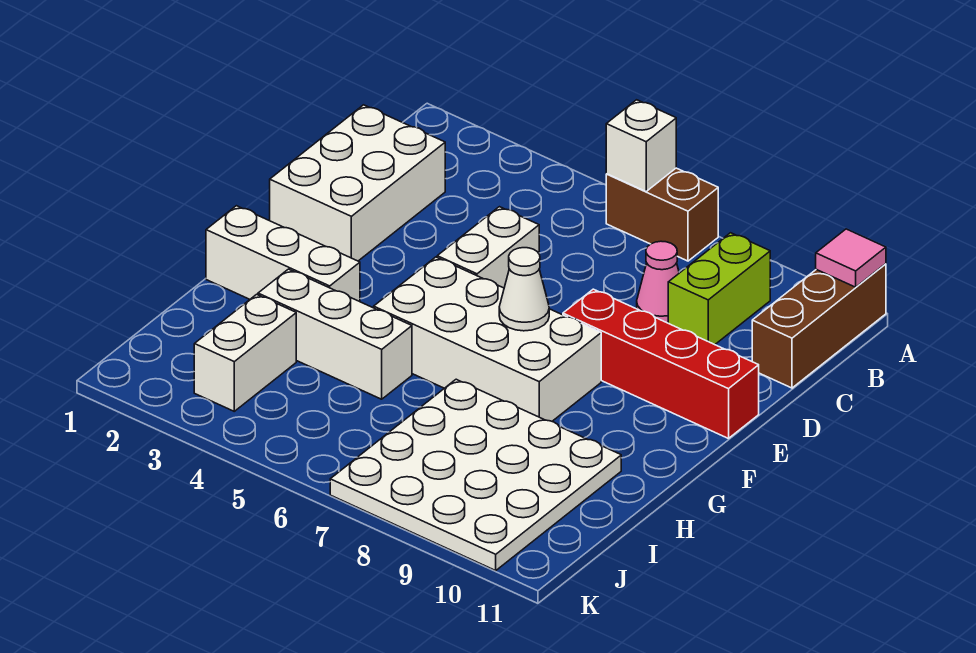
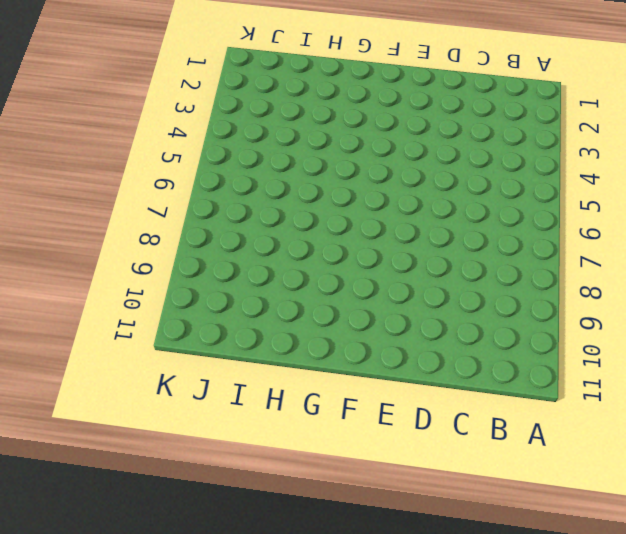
none -> brown brick A6:A7 level 1
none -> brown brick A11:C11 level 1
none -> lime brick B9:C9 level 1

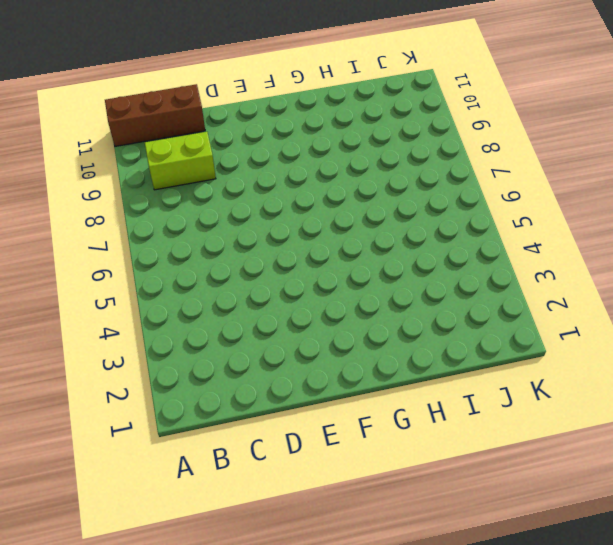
none -> brown brick A6:A7 level 1
none -> white brick C1:E2 level 1
none -> pink cone C8 level 1

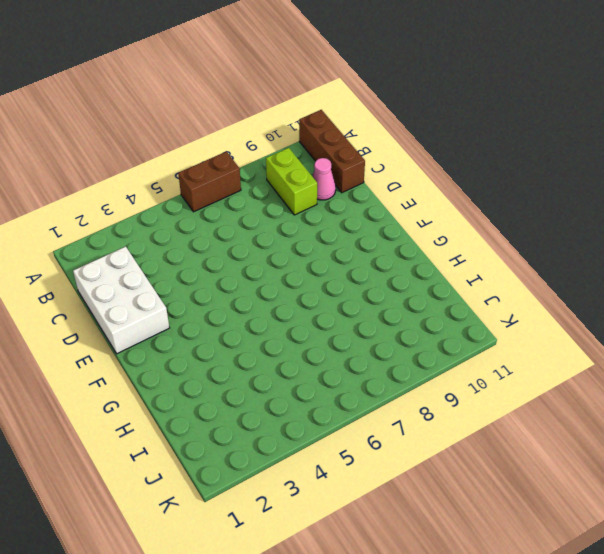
pink cone C10 level 1 -> pink cone C8 level 1
none -> white brick D5:E5 level 1
none -> red brick E8:E11 level 1
none -> white brick F5:G8 level 1

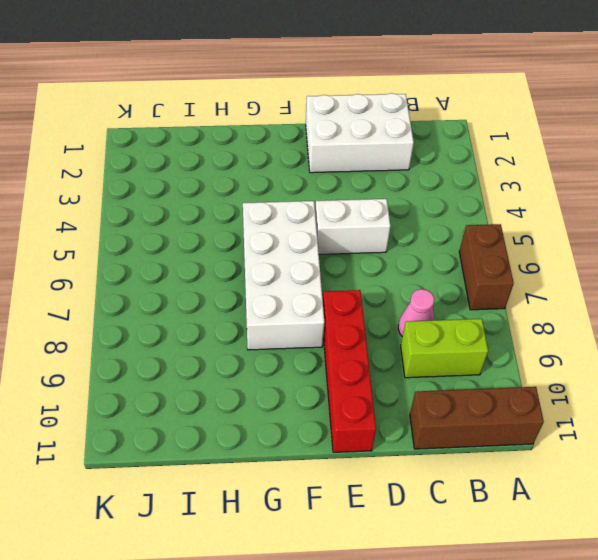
none -> white brick G1:G3 level 1
none -> white brick H3:H5 level 1
none -> white plate H7:K10 level 1

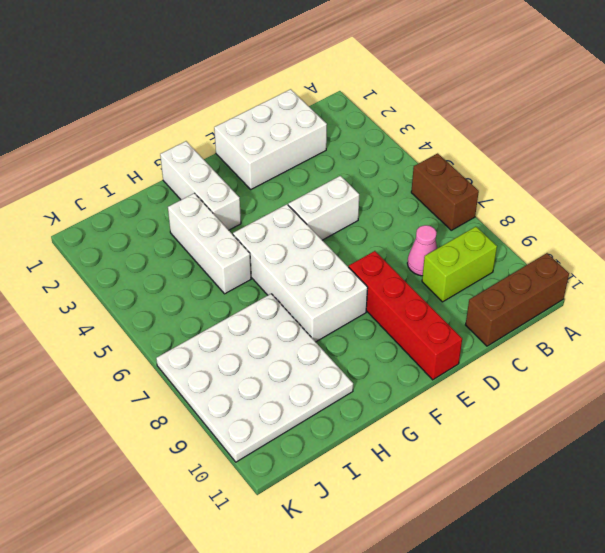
none -> white brick I3:J3 level 1
none -> white brick A6 level 2
none -> pink tile A11 level 2

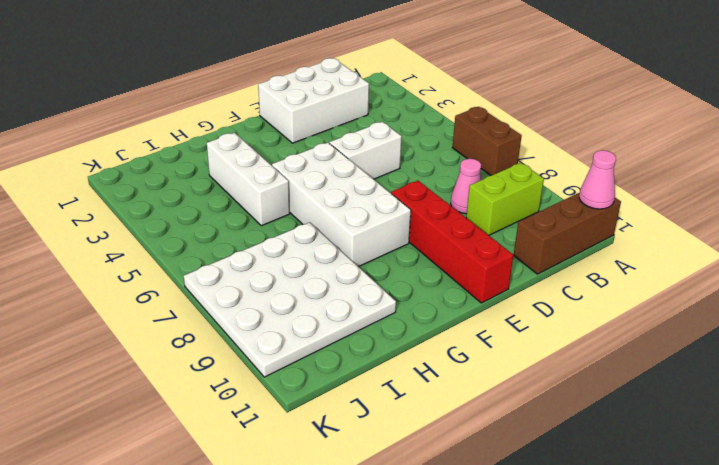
pink cone A11 level 2 -> pink tile A11 level 2
none -> white brick G1:G3 level 1
none -> white brick I3:J3 level 1
none -> white brick A6 level 2

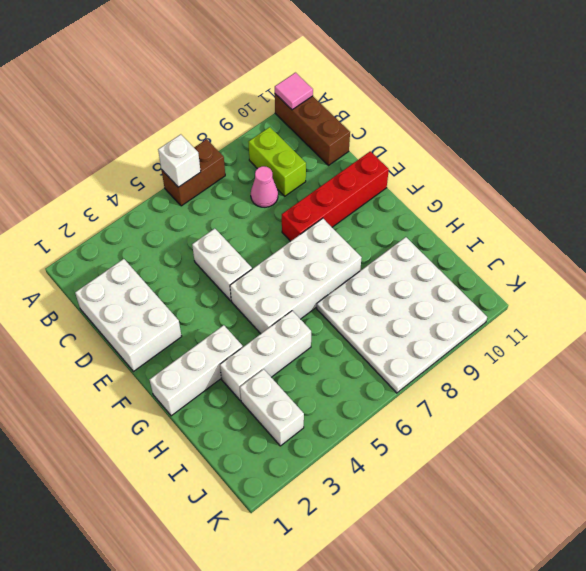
none -> white cone F7 level 2

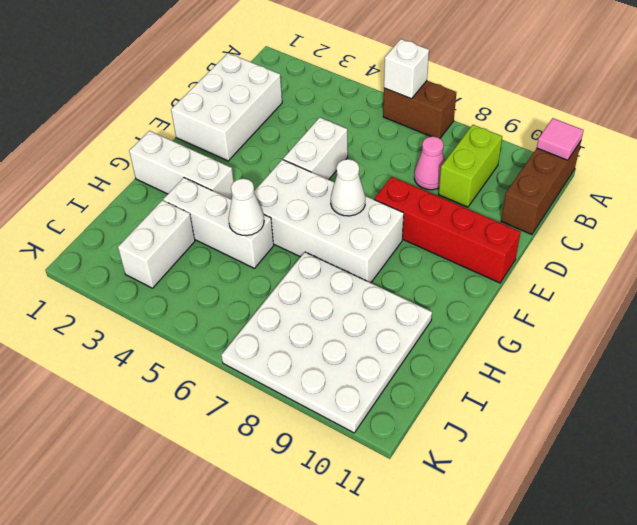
white cone H5 level 2 -> none

